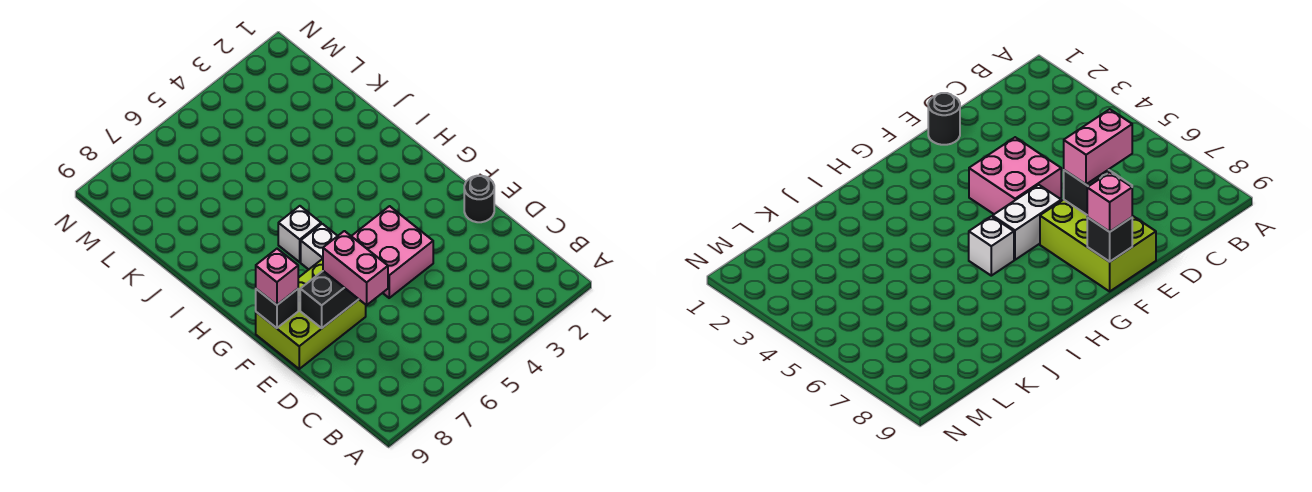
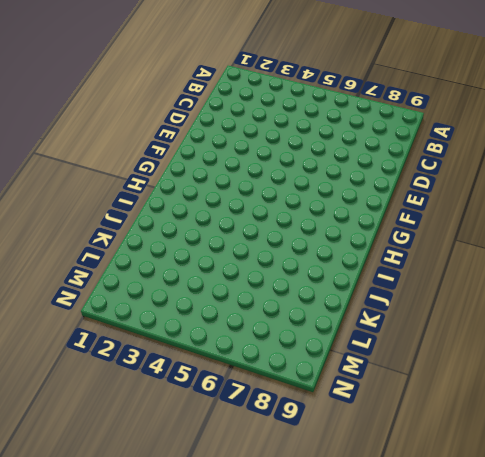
none -> black round brick E1 level 1
none -> pink brick E4:F5 level 1

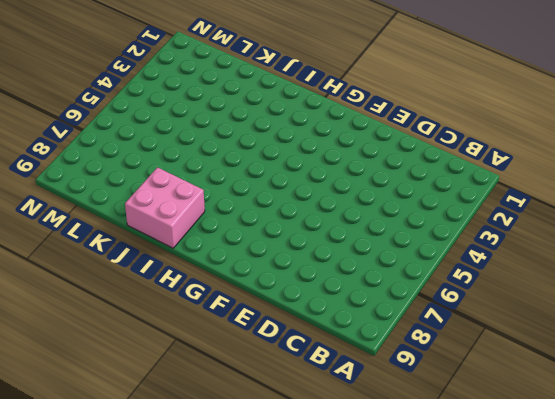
pink brick I8:J9 level 1 -> pink brick E4:F5 level 1
none -> black round brick E1 level 1
none -> lime brick E7:F9 level 1

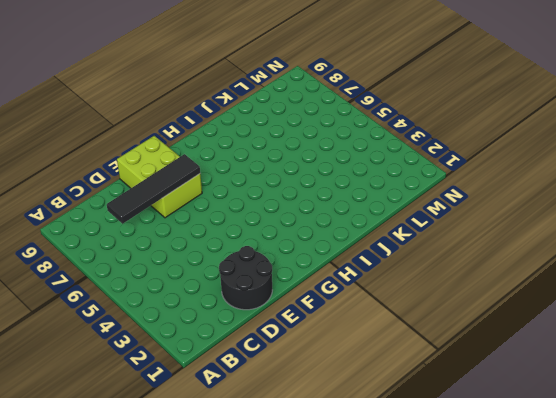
black tile C7:F7 level 2 -> black brick E7:E8 level 2
black round brick D1:E2 level 1 -> black round brick E1 level 1
none -> pink brick E4:F5 level 1
none -> white brick F6:G6 level 1

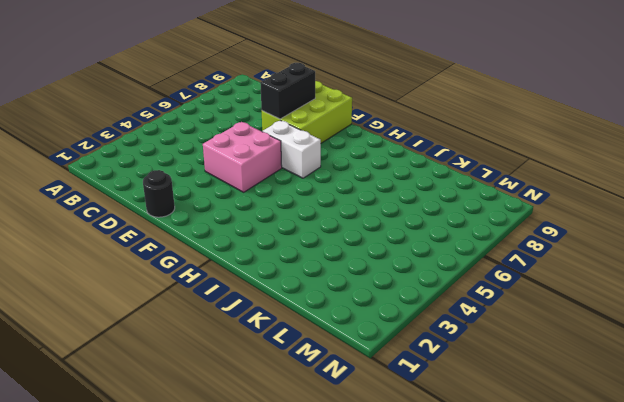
none -> white brick H6 level 1
none -> black brick F9 level 2

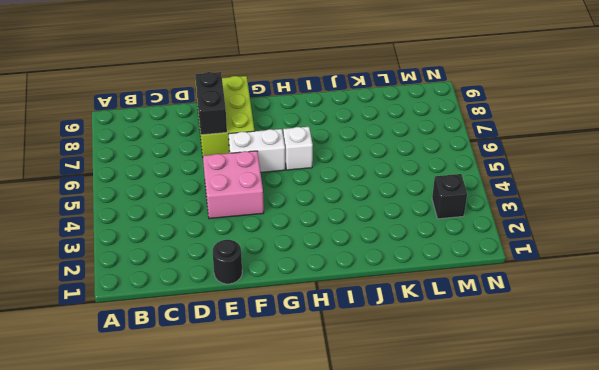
black brick M3 level 1 -> black brick F9 level 2
none -> pink brick D7:E7 level 3
none -> pink brick F9 level 3

